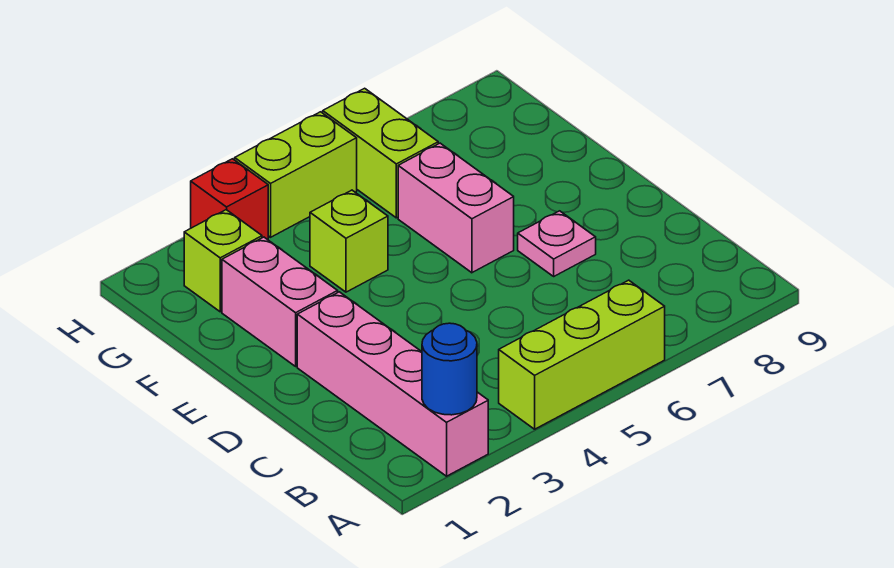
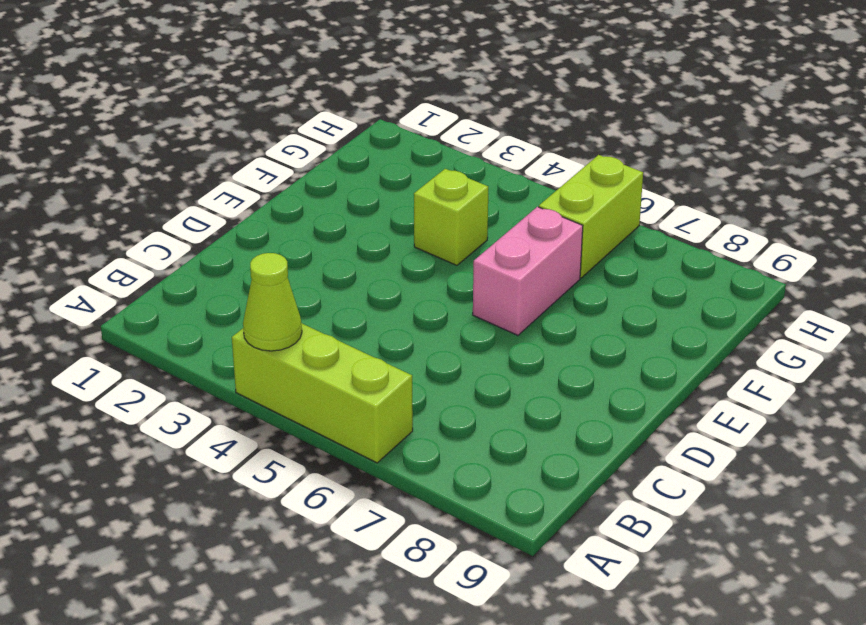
lime cone A4 level 2 -> none
none -> pink brick A2:D2 level 1
none -> pink plate D7 level 1

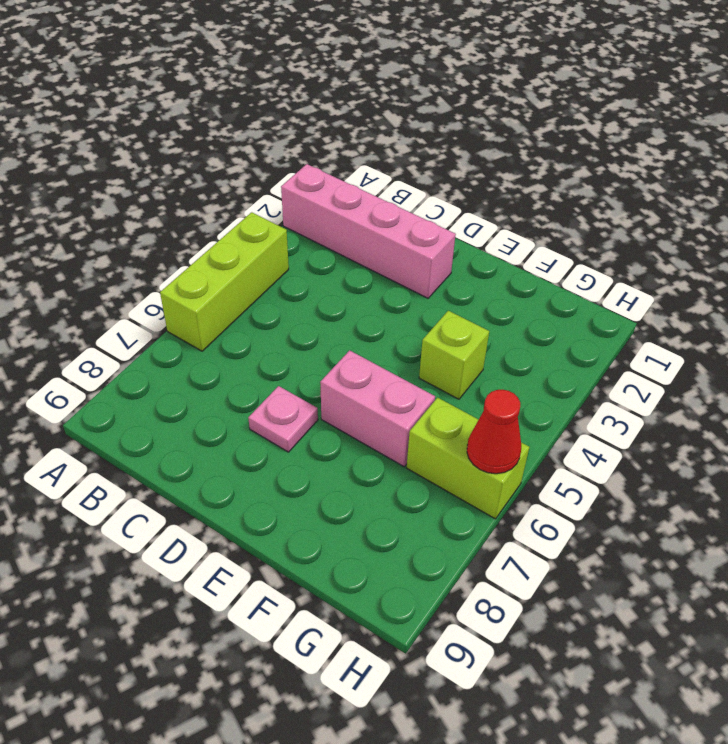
red cone H6 level 2 -> none
none -> pink brick E2:F2 level 1
none -> lime brick G2 level 1

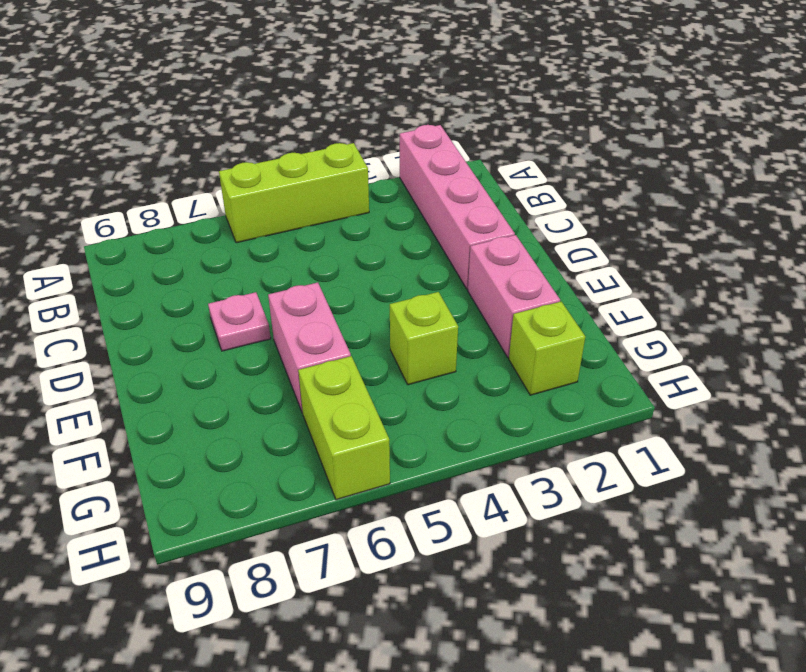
none -> red brick H3 level 1
none -> lime brick H4:H5 level 1

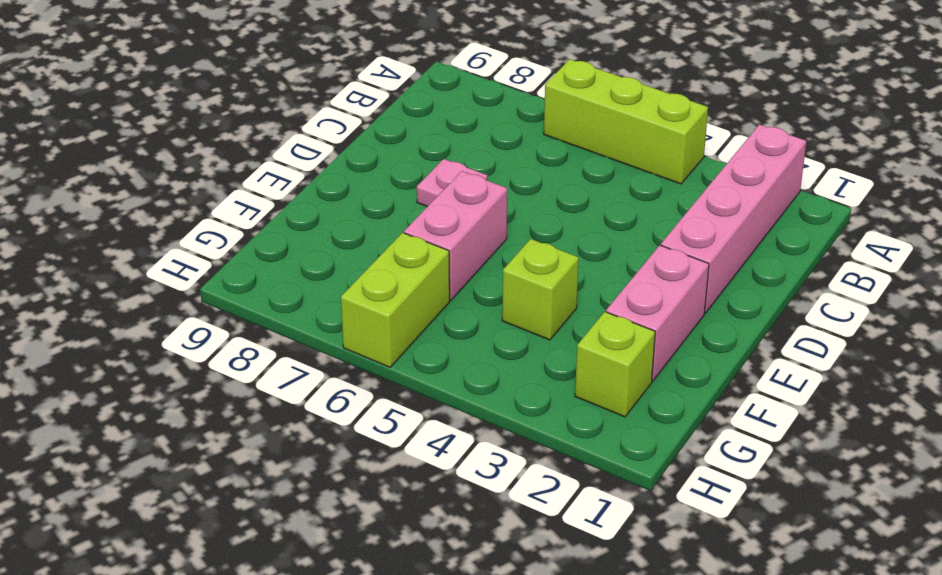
none -> red brick H3 level 1
none -> lime brick H4:H5 level 1

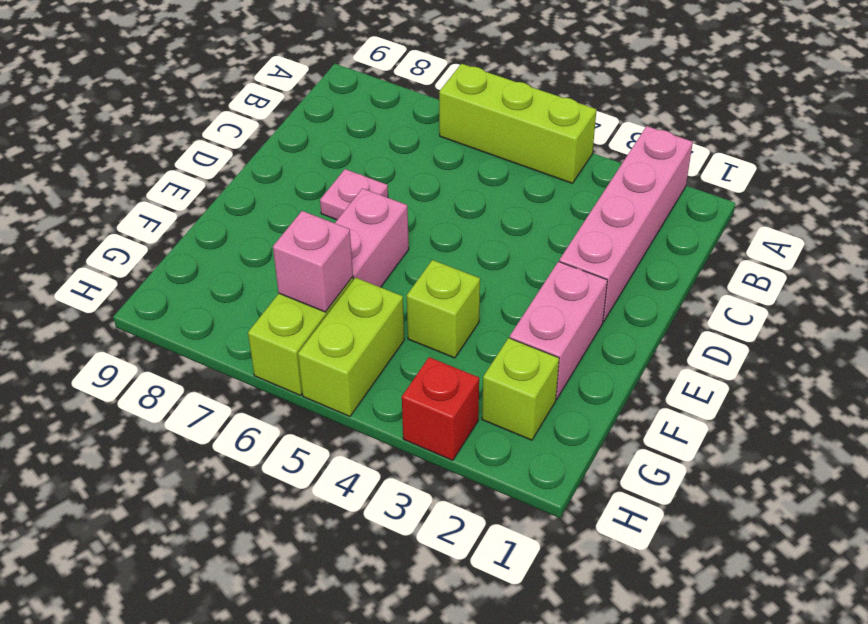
lime brick G5:H5 level 1 -> lime brick H4:H5 level 1
pink brick G6 level 2 -> none
none -> blue round brick A2 level 2

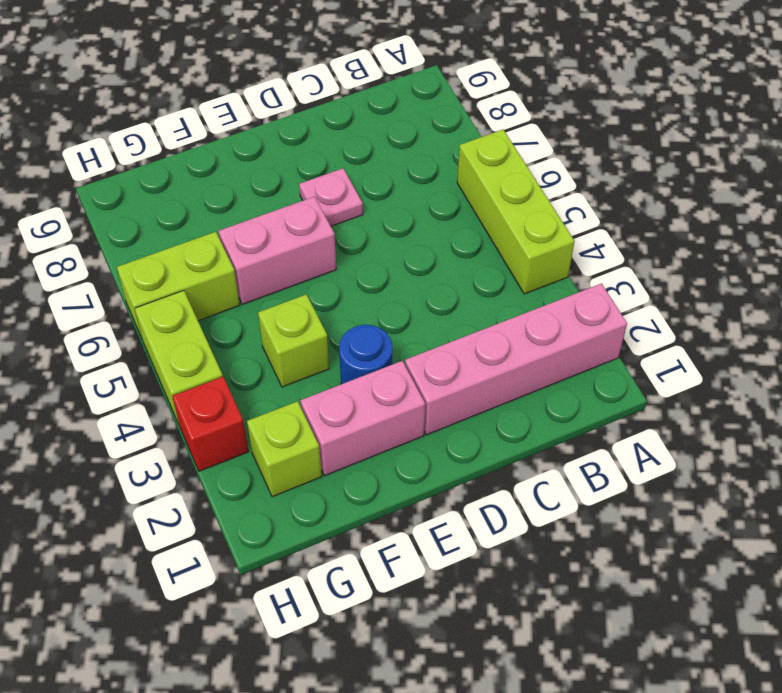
blue round brick E3 level 1 -> blue round brick A2 level 2

